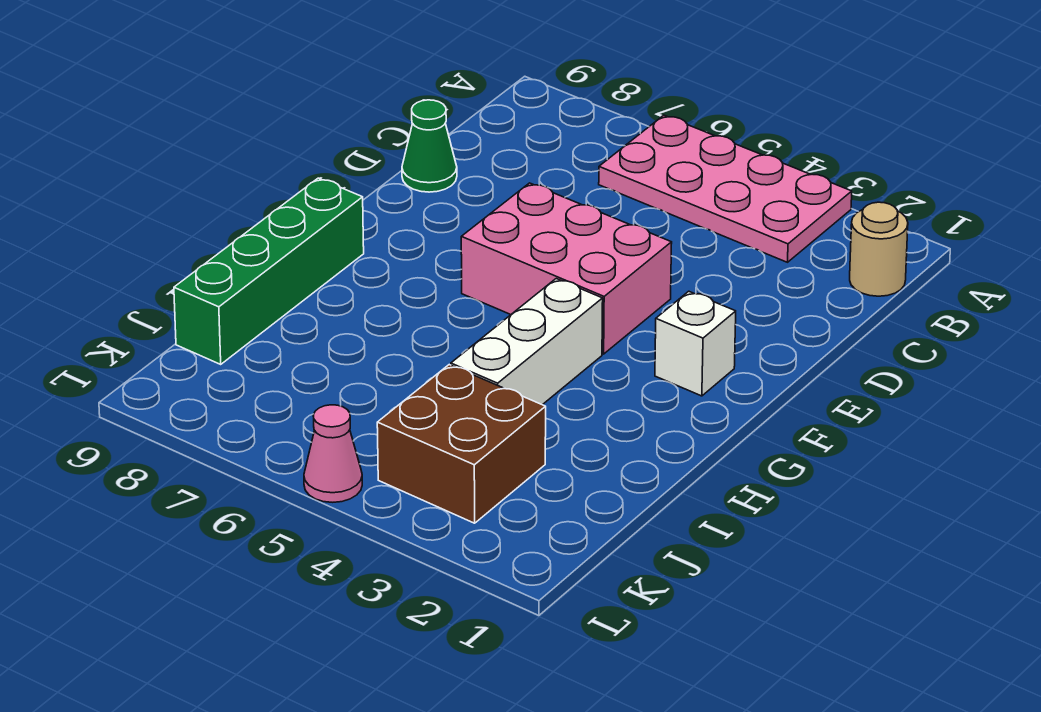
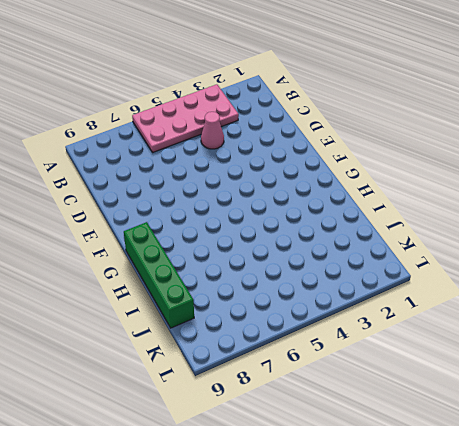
pink cone C4 level 1 -> pink cone L5 level 1
none -> tan round brick B1 level 1
none -> green cone D9 level 1

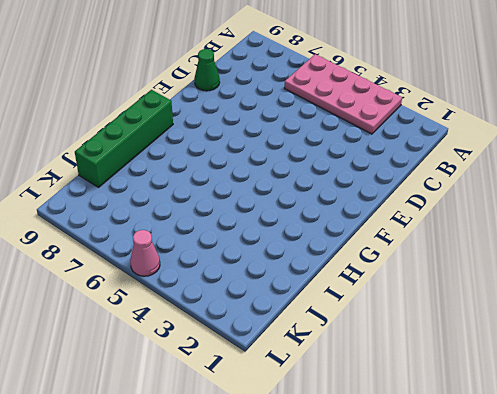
none -> tan round brick B1 level 1
none -> pink brick E4:F6 level 1

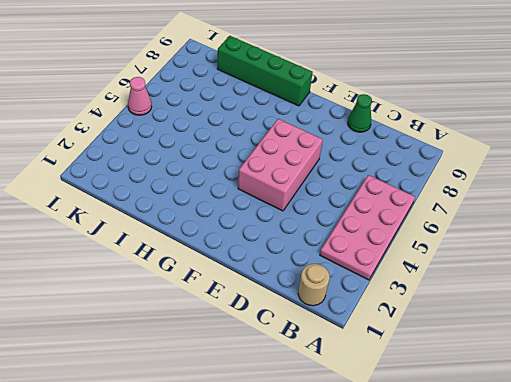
none -> white brick F2 level 1
none -> white brick G4:I4 level 1

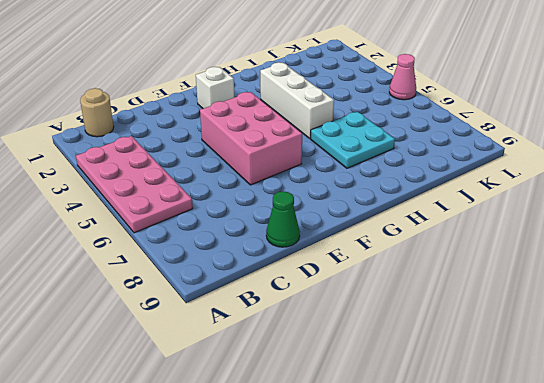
white brick H3:H5 level 1 -> white brick G4:I4 level 1
cyan plate H6:I7 level 1 -> none
none -> green brick G9:J9 level 1
none -> brown brick J3:K4 level 1

